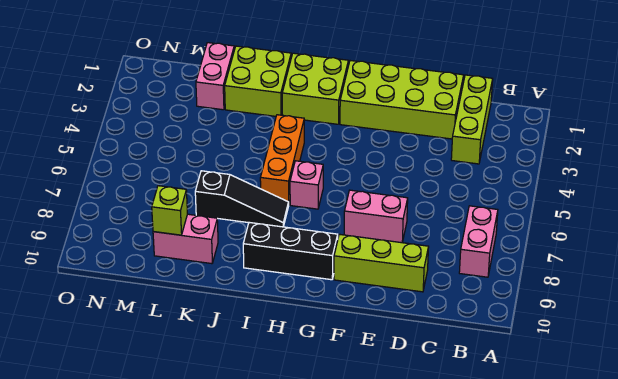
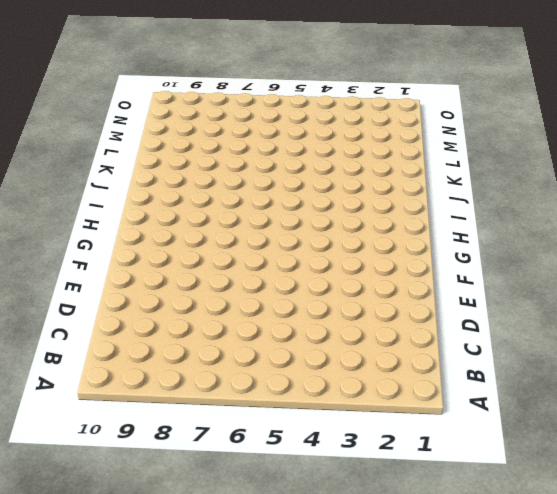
none -> pink brick B7:B8 level 1
none -> lime brick C1:C3 level 1
none -> lime brick D1:G2 level 1

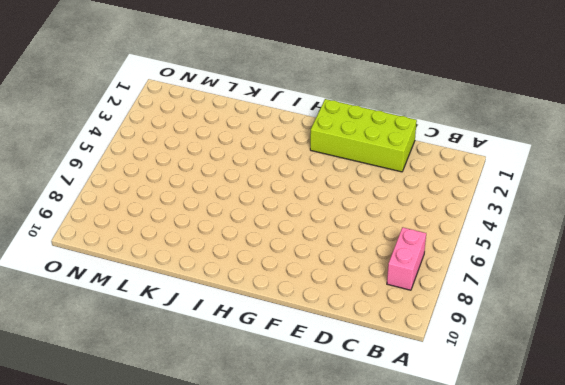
none -> lime brick C1:C3 level 1
none -> lime brick D9:F9 level 1
none -> pink brick E7:F7 level 1

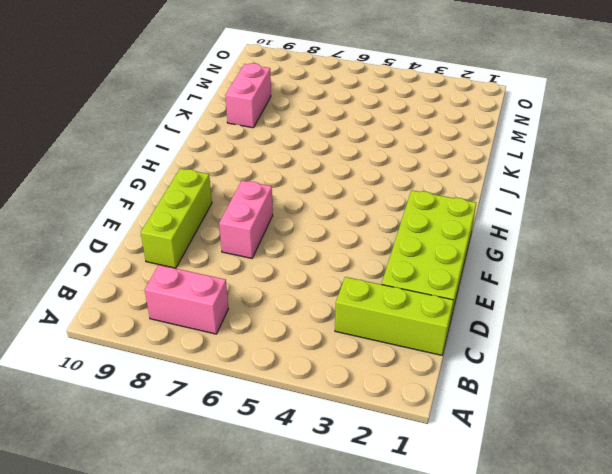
none -> black brick G9:I9 level 1
none -> lime brick H1:I2 level 1
none -> pink brick H6 level 1

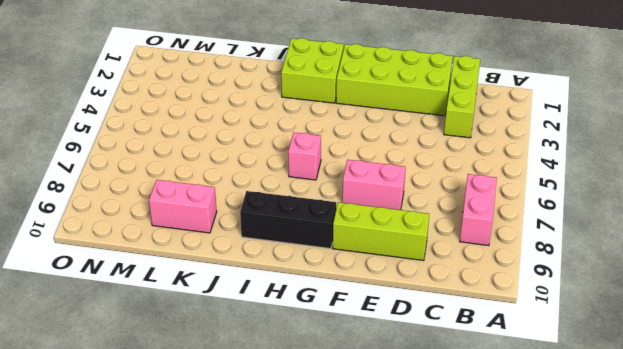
none -> orange brick I4:I6 level 1
none -> black slope I7:K7 level 1 top K
none -> lime brick J1:K2 level 1

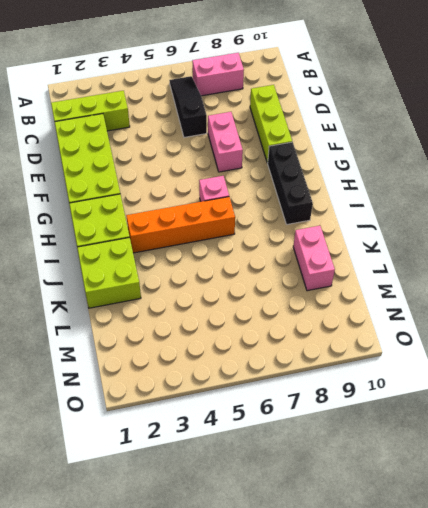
black slope B6:D6 level 1 top D -> black slope I7:K7 level 1 top K
orange brick I3:I6 level 1 -> orange brick I4:I6 level 1
none -> pink brick L1:L2 level 1
none -> lime brick L9 level 2

